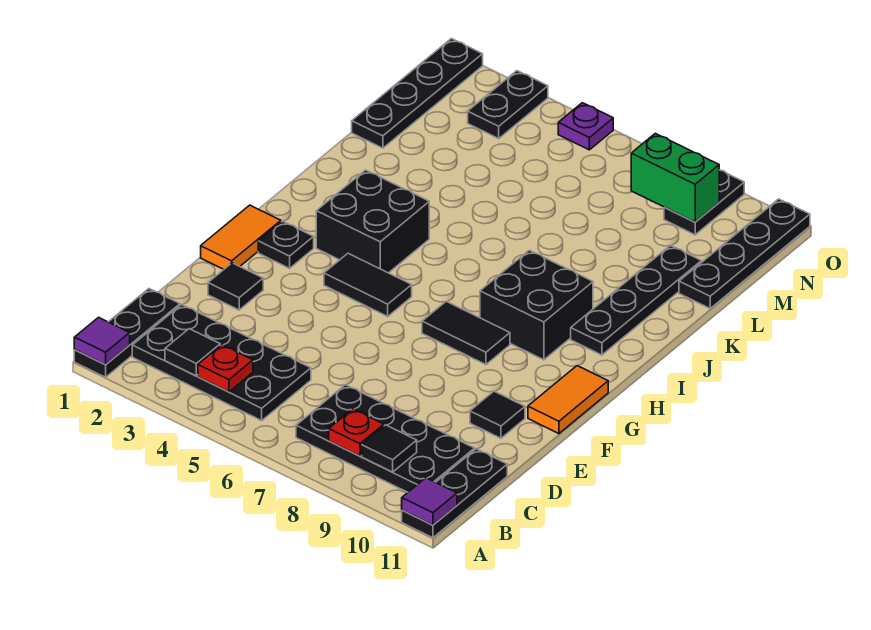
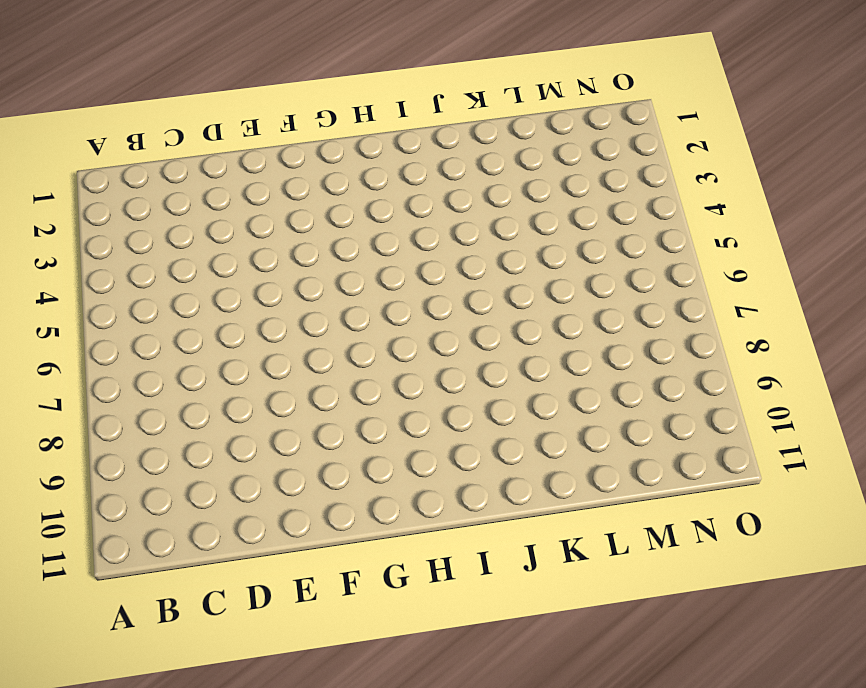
none -> black plate A1:C1 level 1
none -> black plate A11:C11 level 1
none -> black plate B2:C5 level 1

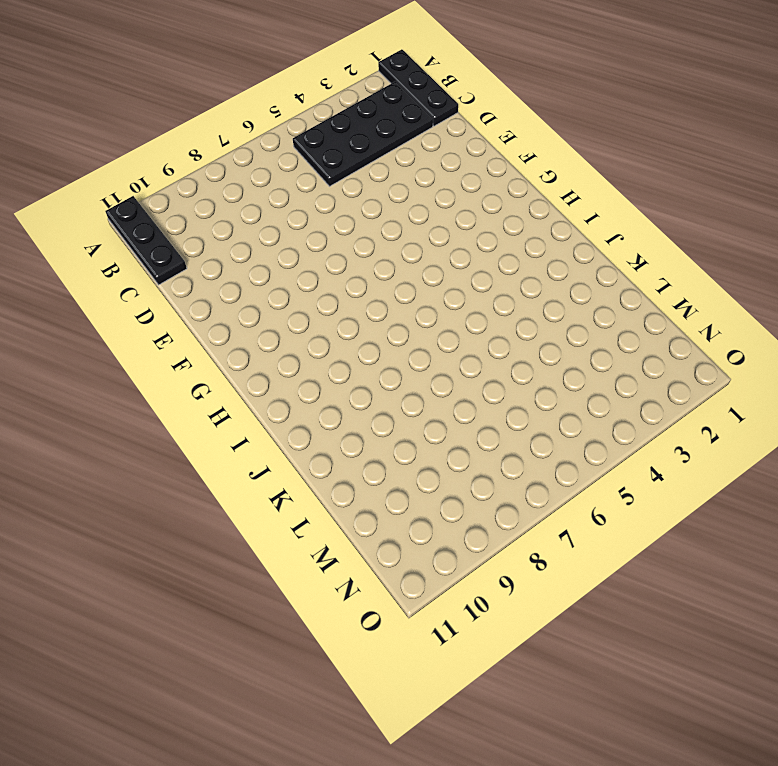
none -> black plate B7:C10 level 1
none -> black tile E2 level 1
none -> black tile E10 level 1

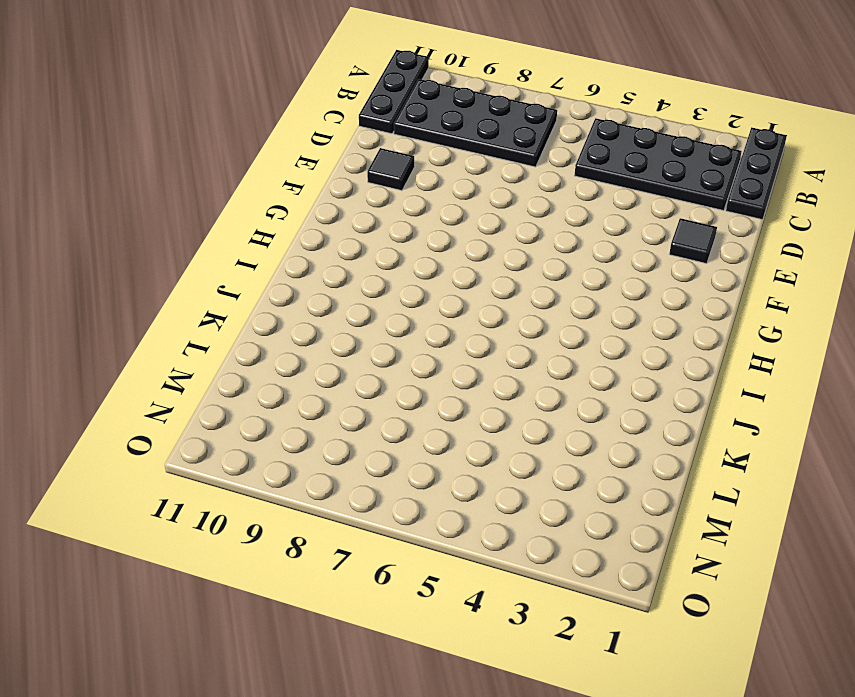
none -> orange tile F1:G1 level 1
none -> orange tile F11:G11 level 1
none -> black plate G2 level 1

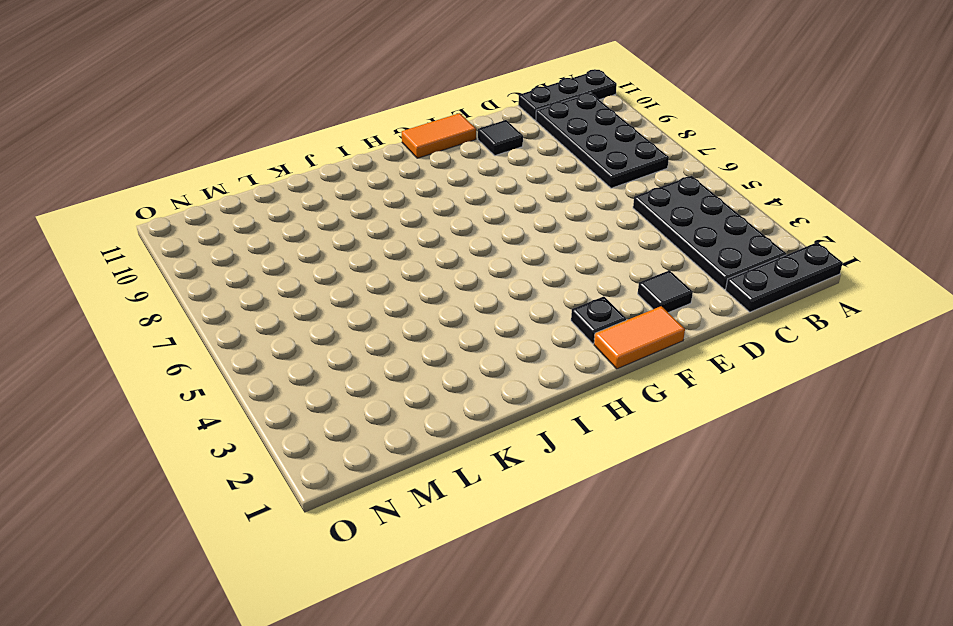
none -> black tile G4:G5 level 1
none -> black tile G7:G8 level 1
none -> black brick H3:I4 level 1

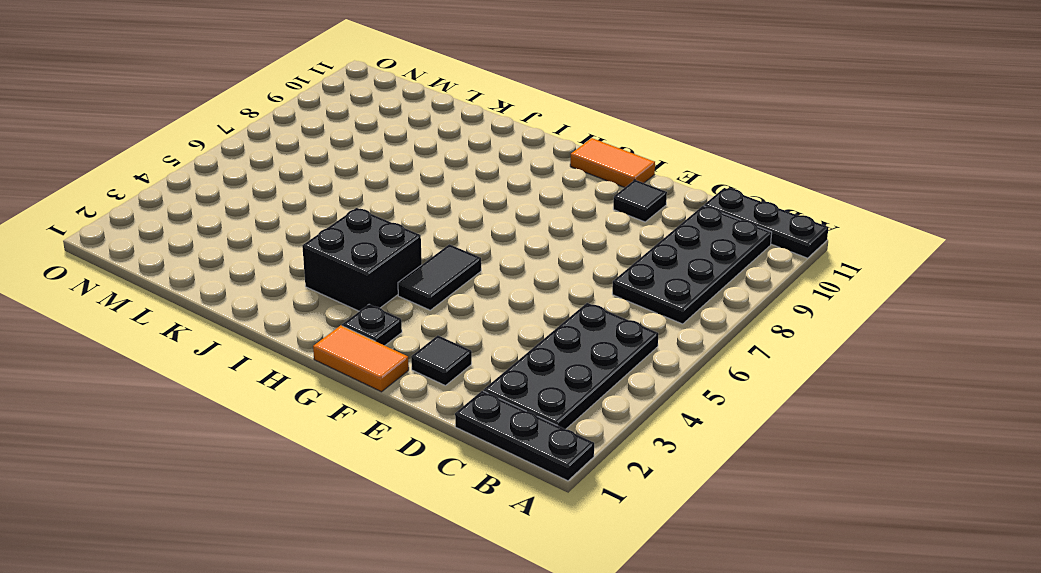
none -> black tile G7:G8 level 1
none -> black brick H8:I9 level 1
none -> black plate I10:L10 level 1

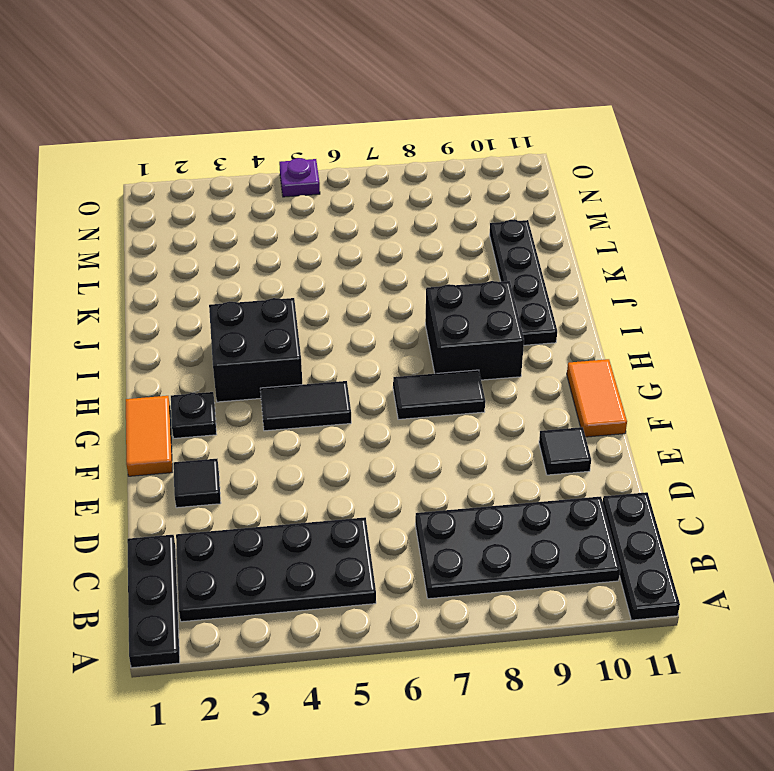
none -> black plate L1:O1 level 1
none -> black plate L11:O11 level 1
none -> black plate N3:O3 level 1

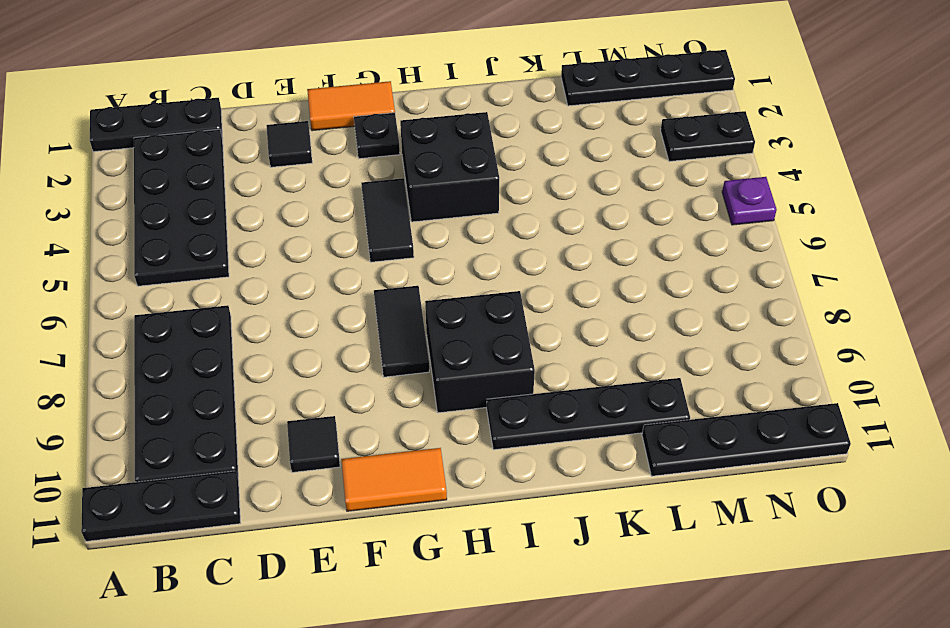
none -> black plate N9:O9 level 1
none -> purple tile A1 level 2
none -> purple tile A11 level 2

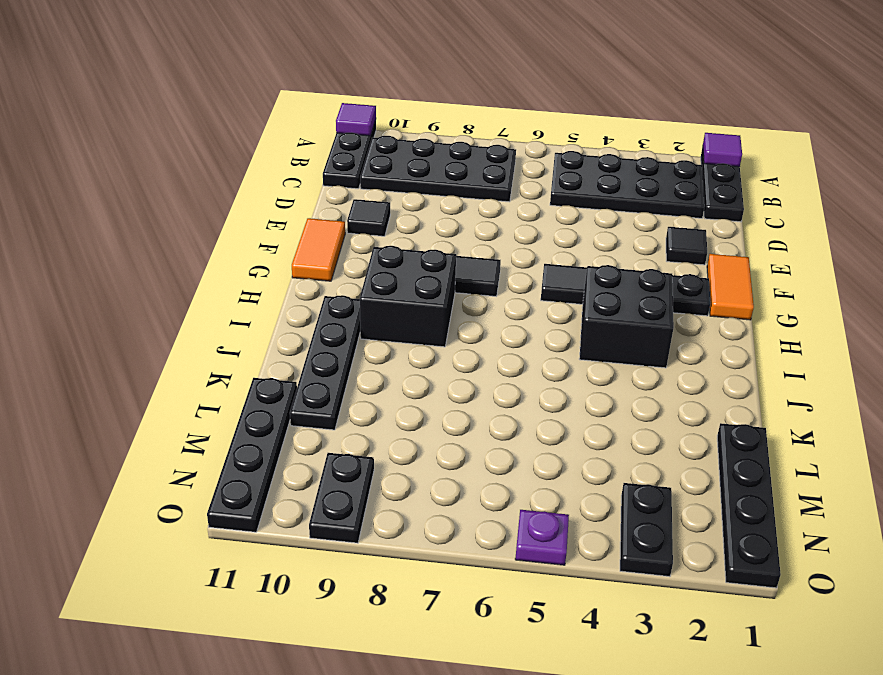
none -> black tile B3 level 2
none -> red plate B4 level 2
none -> red plate B8 level 2

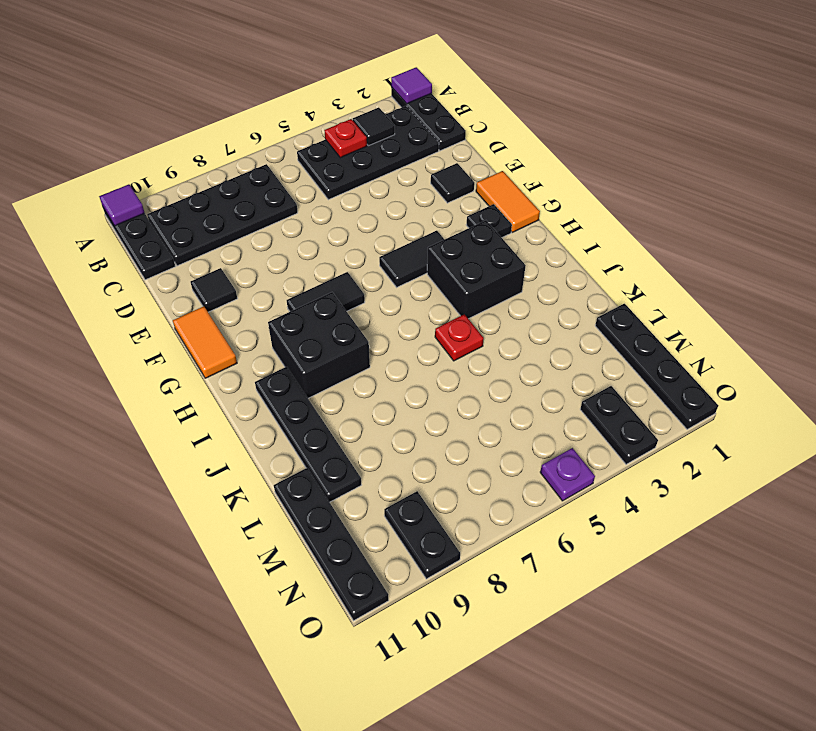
red plate J5 level 1 -> red plate B8 level 2
none -> black tile B9 level 2
none -> green brick N8:N9 level 2

